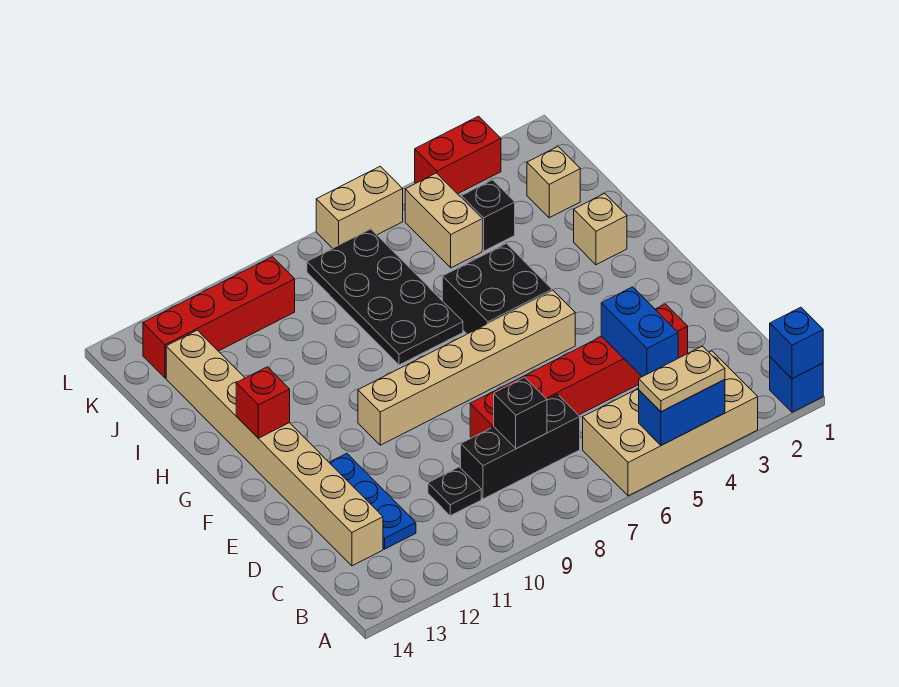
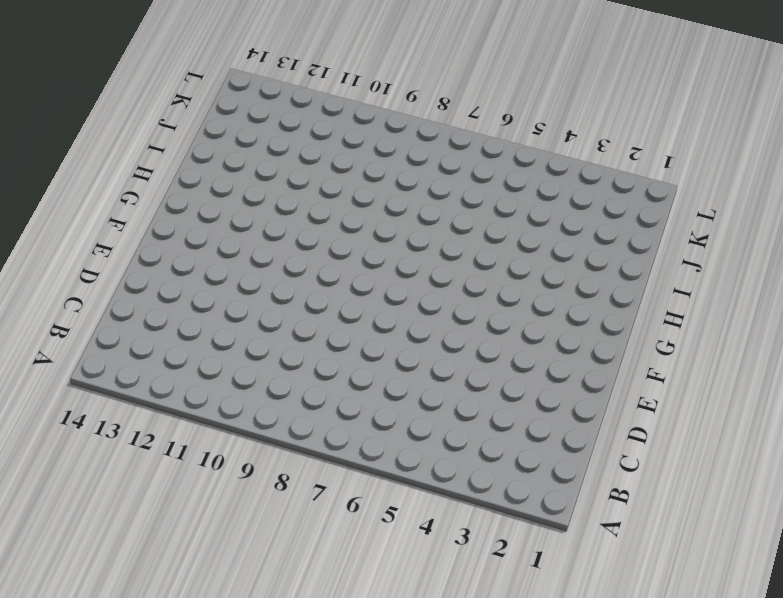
none -> blue brick A1 level 1
none -> tan brick A3:B6 level 1
none -> black brick C7:C9 level 1

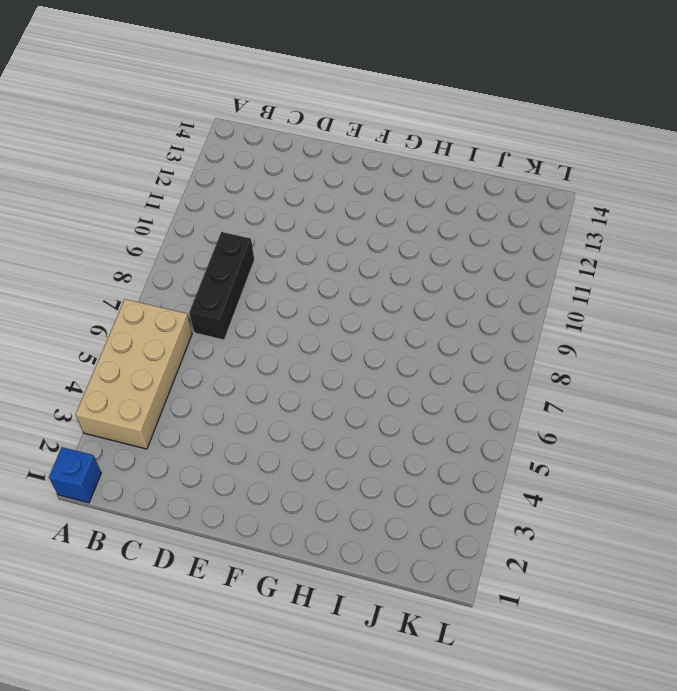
none -> black plate C10 level 1
none -> blue plate C12:E12 level 1
none -> tan brick C13:J13 level 1

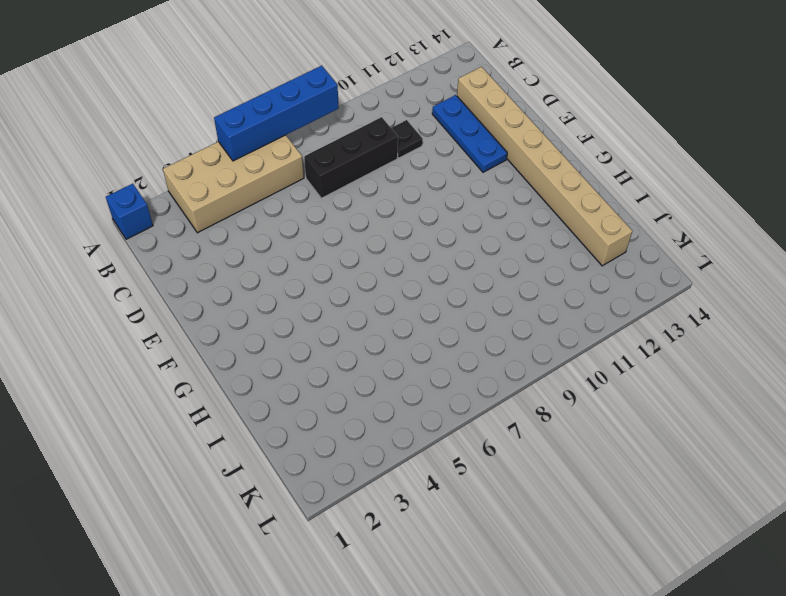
blue brick A5:A8 level 2 -> blue brick A4:A5 level 2
none -> red brick D3:D8 level 1
none -> tan brick F5:F10 level 1
none -> black brick G5:H6 level 1

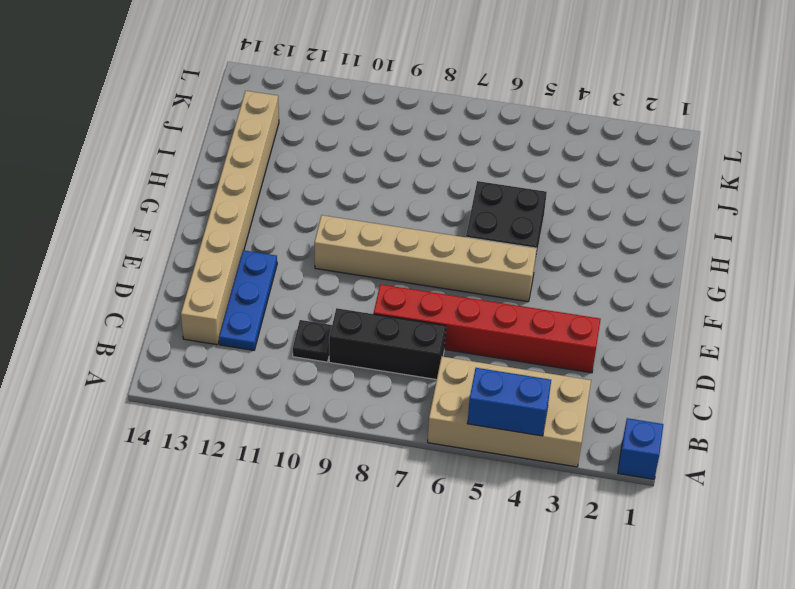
none -> tan brick H2 level 1
none -> black plate H7:K8 level 1
none -> tan brick J2 level 1

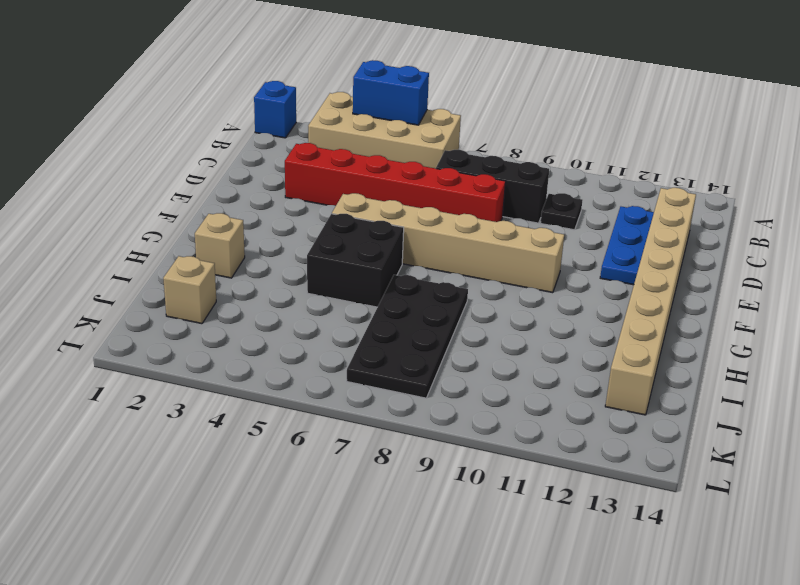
none -> black brick J4 level 1
none -> tan brick J5:K5 level 1
none -> red brick K10:K13 level 1

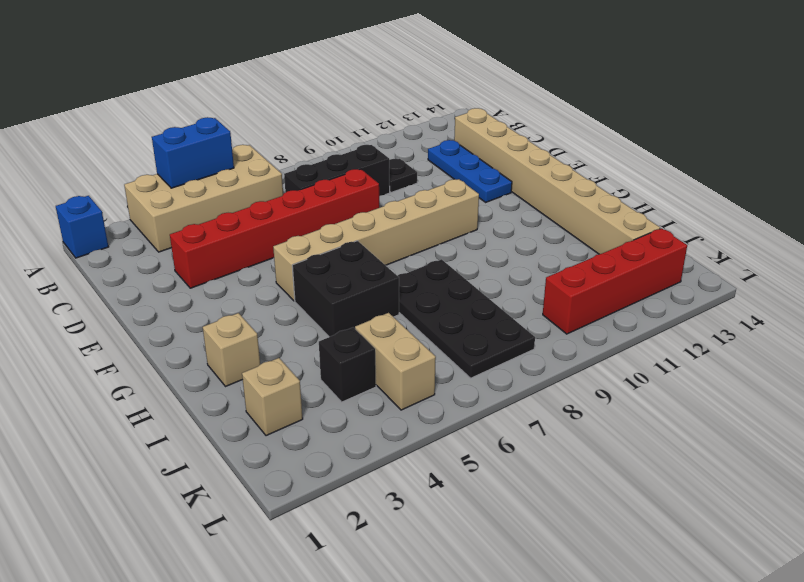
none -> red brick L3:L4 level 1
none -> tan brick L6:L7 level 1
none -> blue brick A1 level 2

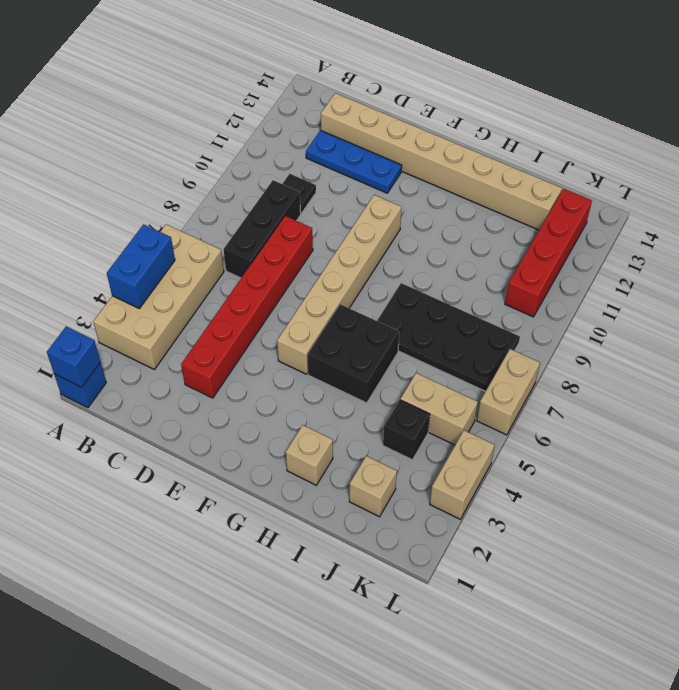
tan brick L3:L4 level 1 -> red brick L3:L4 level 1
none -> blue brick C4:D4 level 2
none -> black brick C8 level 2
none -> red brick G13 level 2

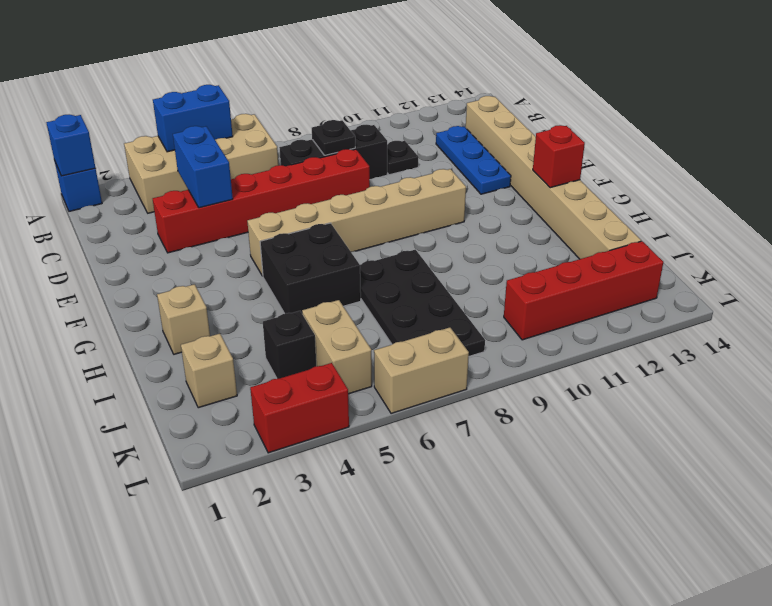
black plate C8 level 2 -> black brick C8 level 2
none -> tan plate A4:A5 level 3

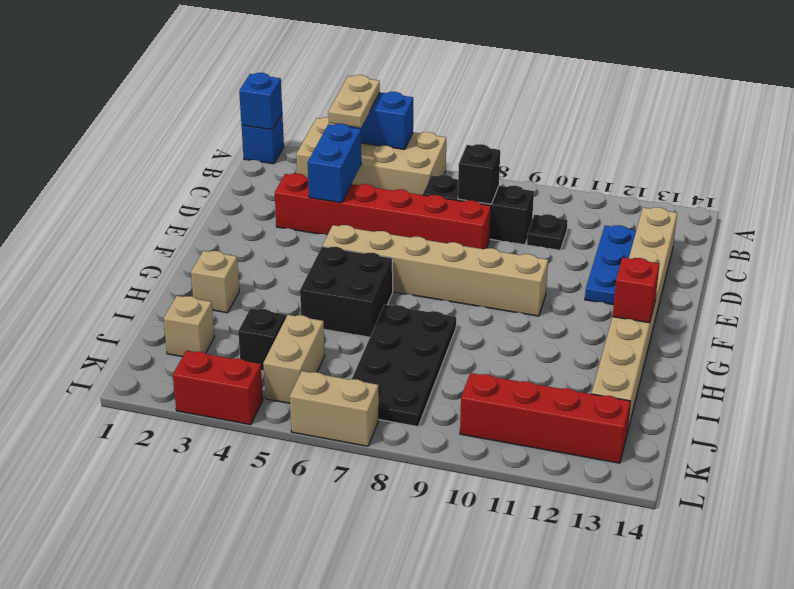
tan plate A4:B4 level 3 -> tan plate A4:A5 level 3

